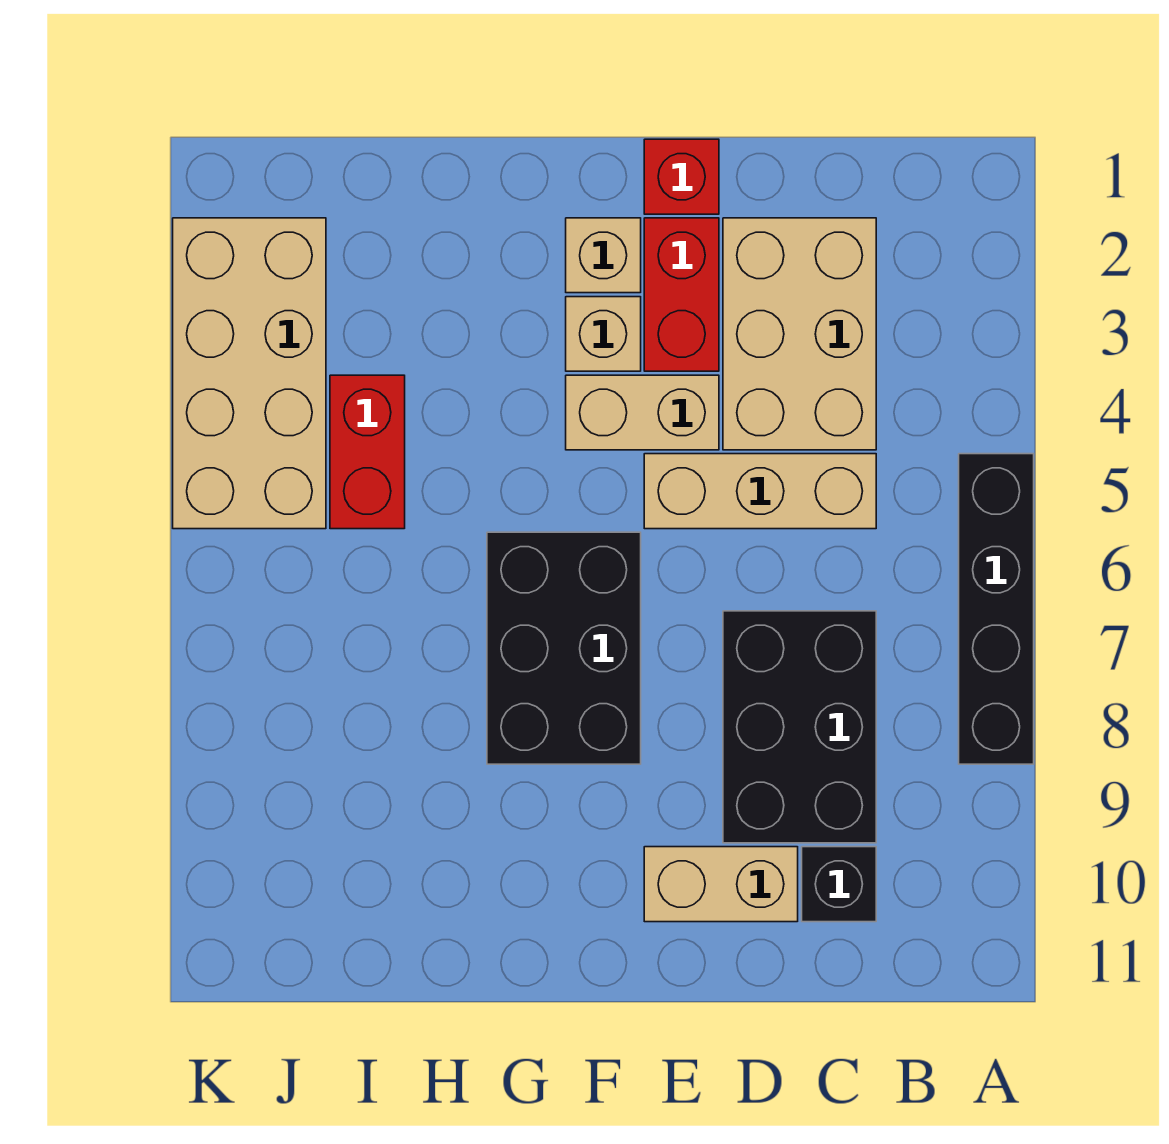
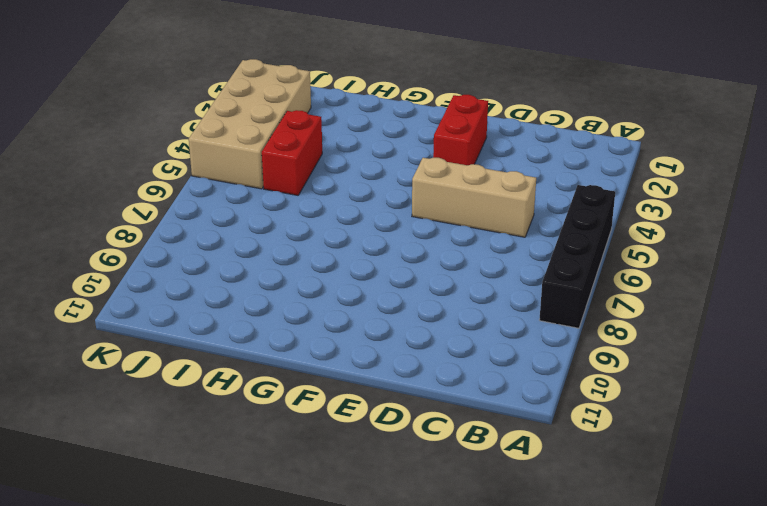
none -> tan brick C2:D4 level 1
none -> black brick C7:D9 level 1
none -> black brick C10 level 1

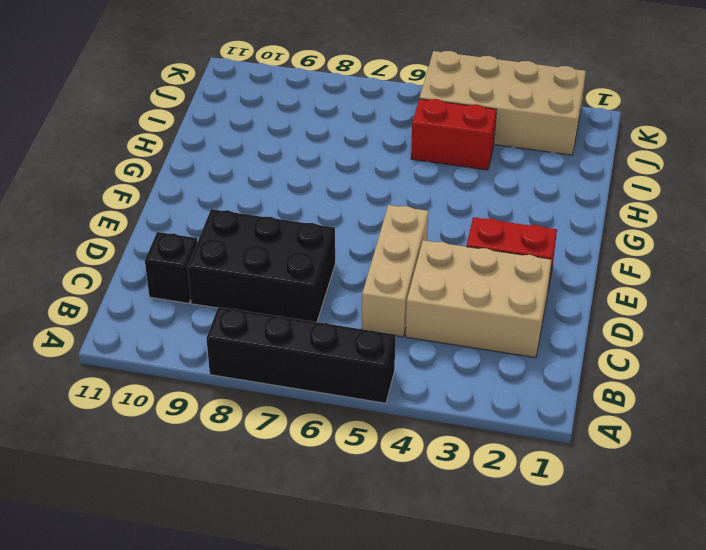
none -> tan brick D10:E10 level 1
none -> red brick E1 level 1
none -> tan brick E4:F4 level 1

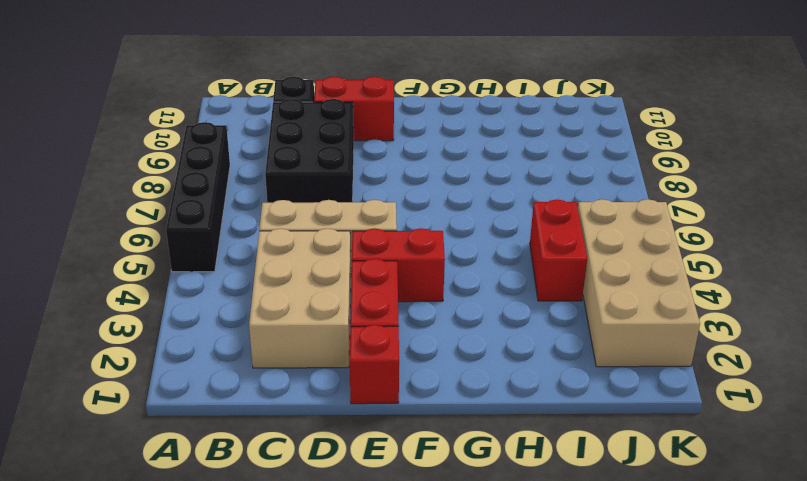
red brick D10:E10 level 1 -> tan brick D10:E10 level 1
red brick E4:F4 level 1 -> tan brick E4:F4 level 1
none -> tan brick F2 level 1
none -> tan brick F3 level 1
none -> black brick F6:G8 level 1

